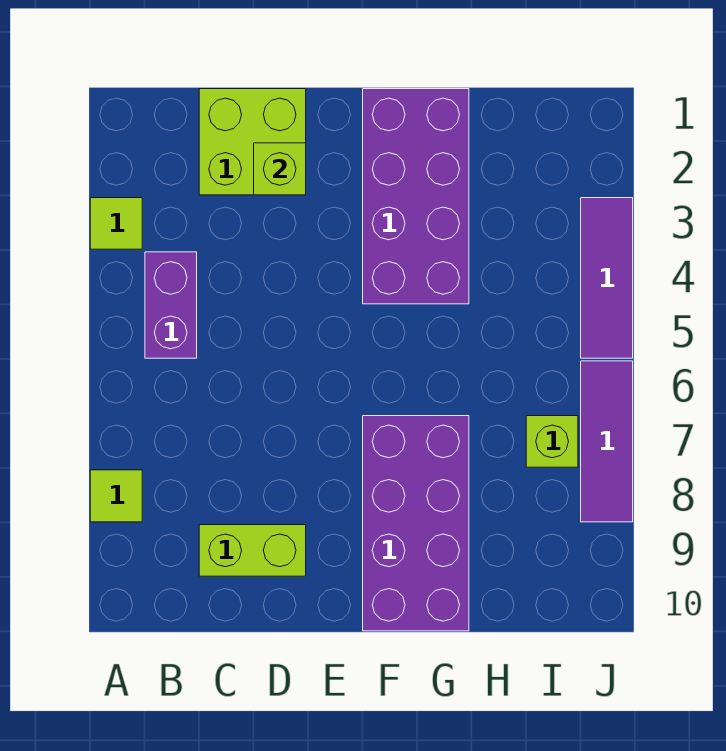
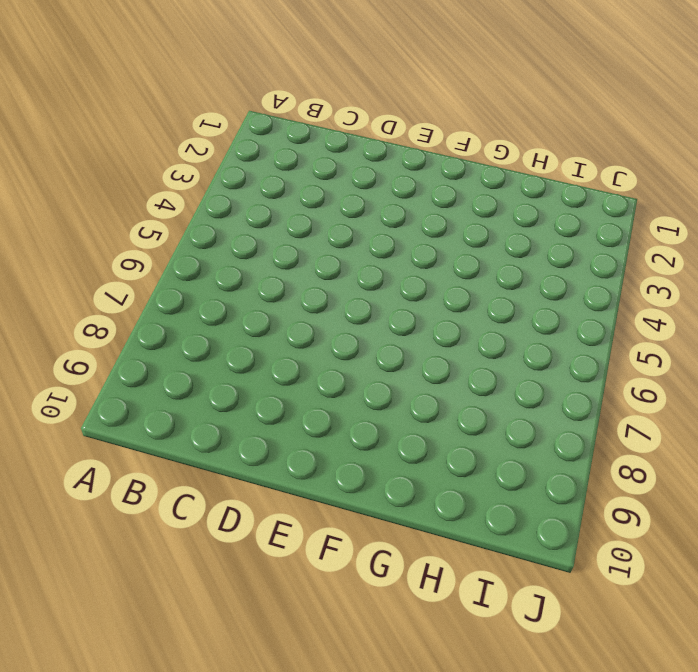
none -> lime tile A3 level 1
none -> lime tile A8 level 1

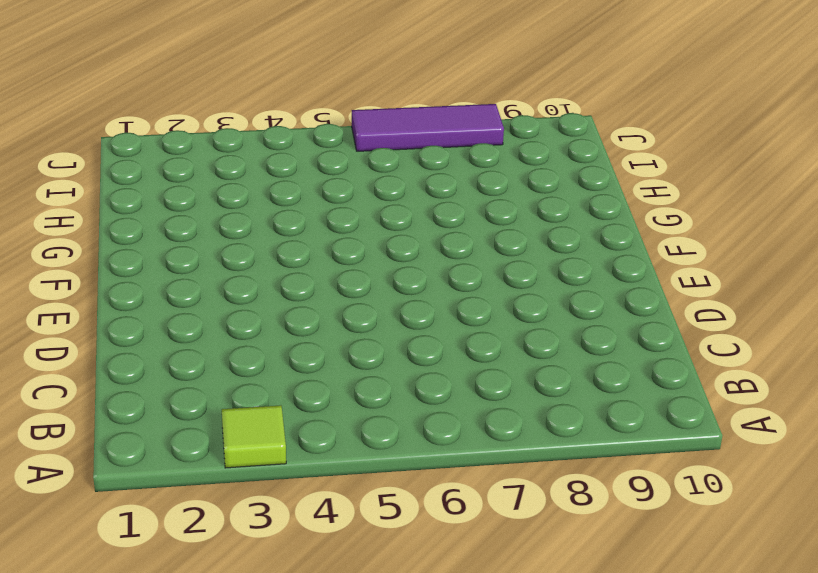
none -> lime tile A8 level 1
none -> purple brick B4:B5 level 1

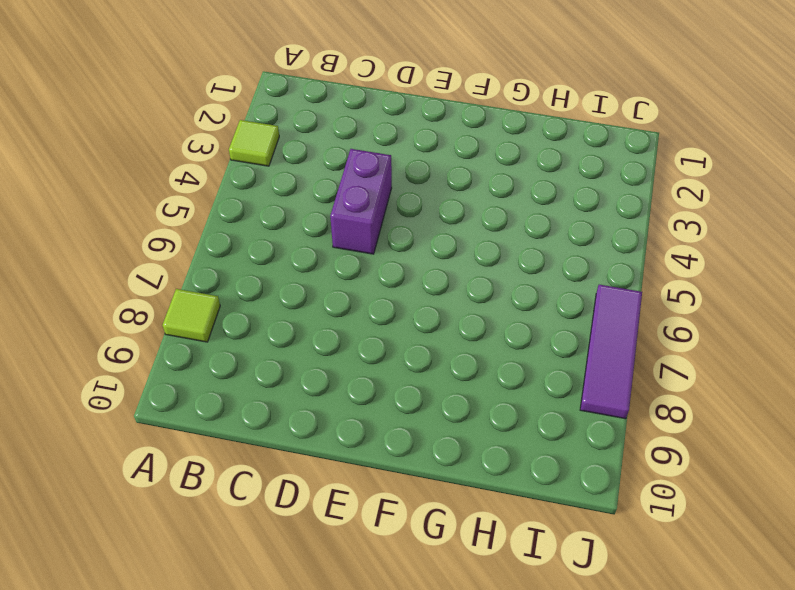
purple brick D4:D5 level 1 -> purple brick B4:B5 level 1
none -> lime brick C1:D2 level 1
none -> lime brick C9:D9 level 1

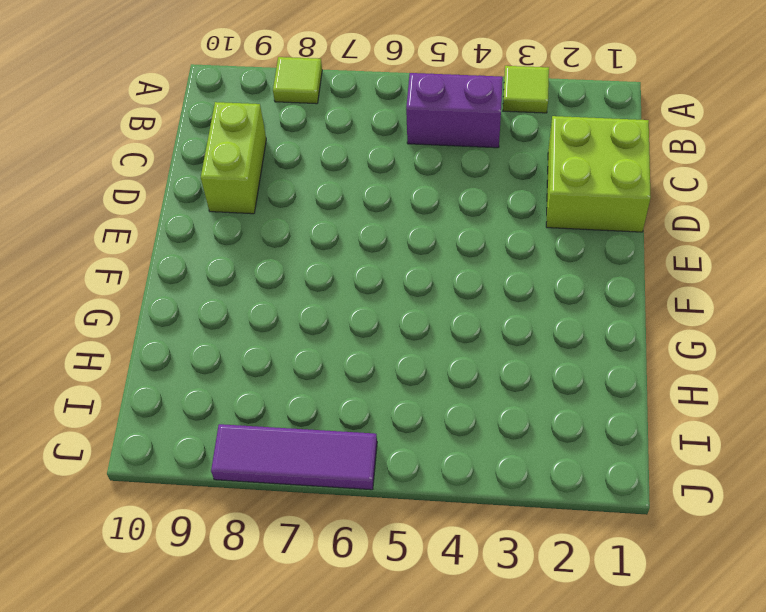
none -> purple brick F1:G4 level 1
none -> purple brick F7:G10 level 1

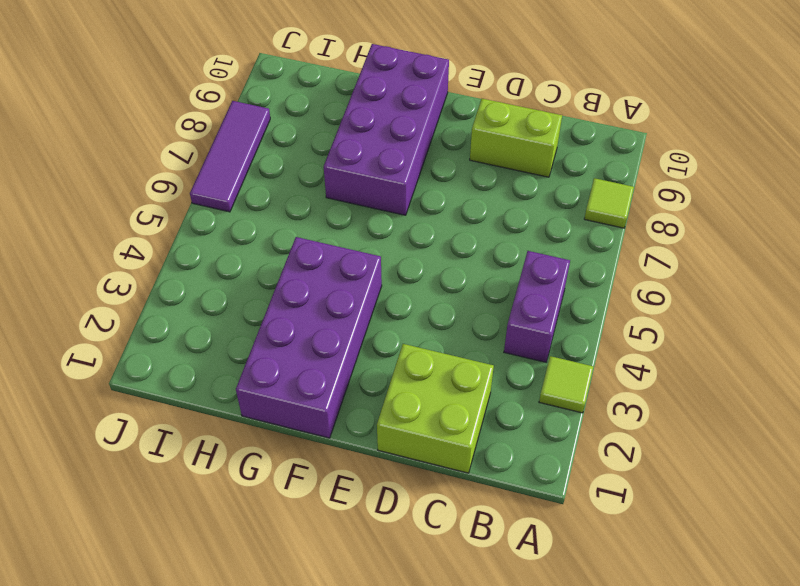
none -> lime brick I7 level 1
none -> purple tile J3:J5 level 1

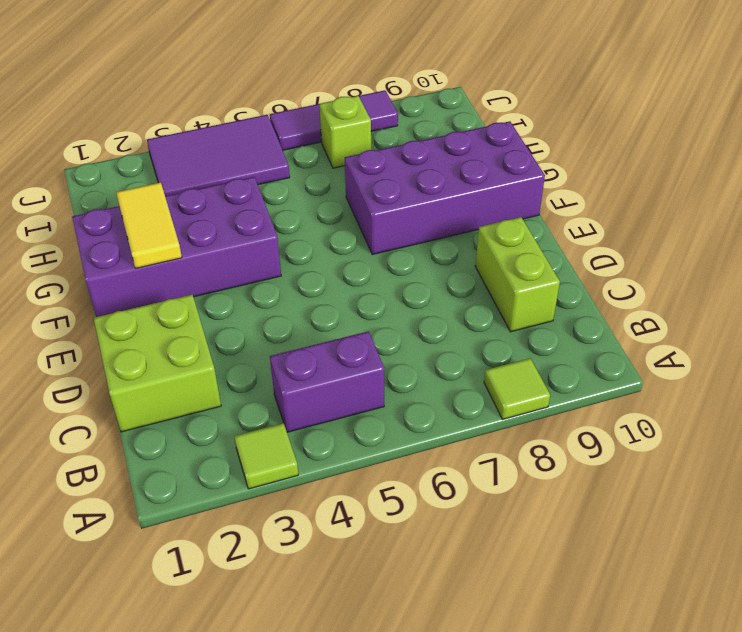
yellow tile F2:G2 level 2 -> none
purple tile I3:J5 level 1 -> purple tile J3:J5 level 1
none -> lime brick D2 level 2

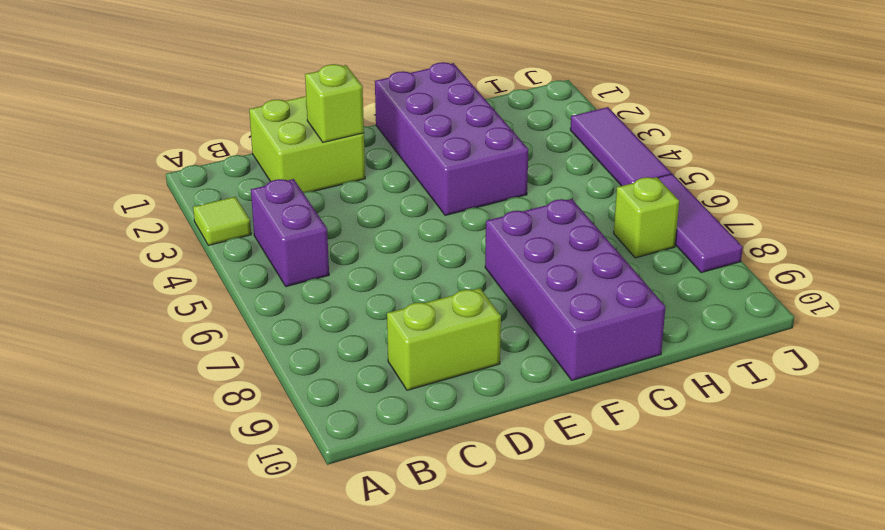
none -> lime tile A8 level 1

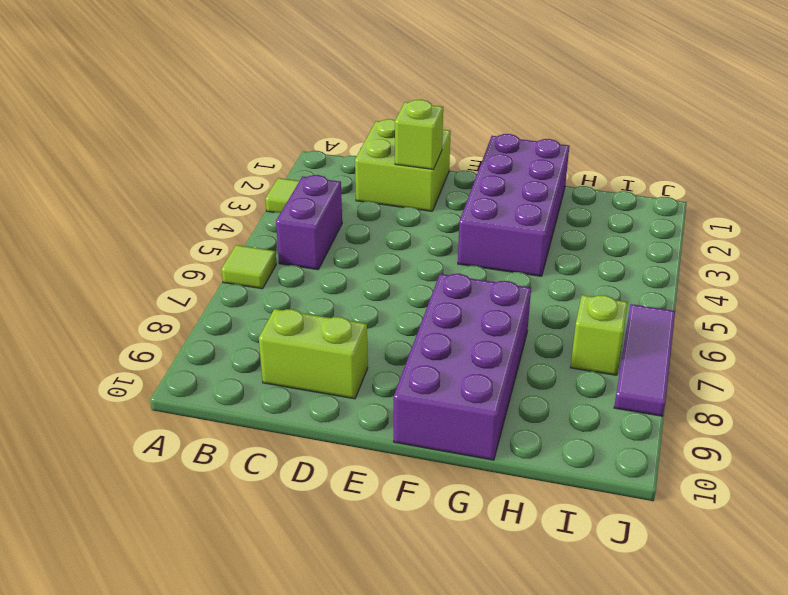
lime tile A6 level 1 -> lime tile A8 level 1
none -> purple tile J3:J5 level 1

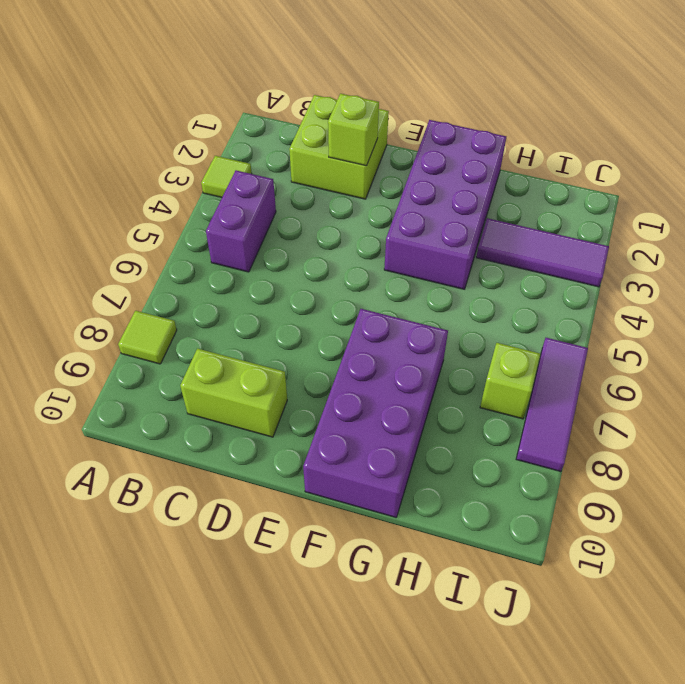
purple tile H3:J3 level 1 -> purple tile J3:J5 level 1

